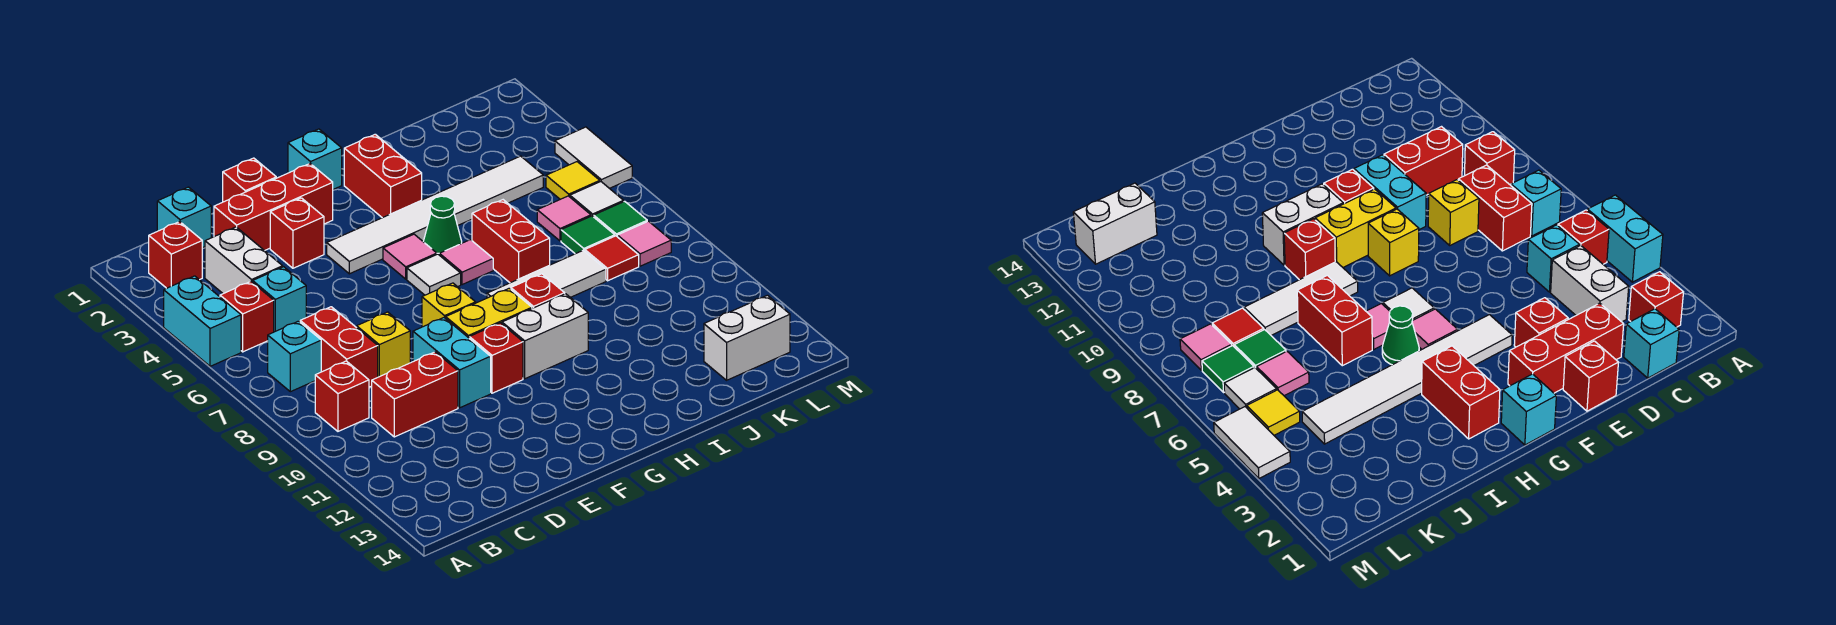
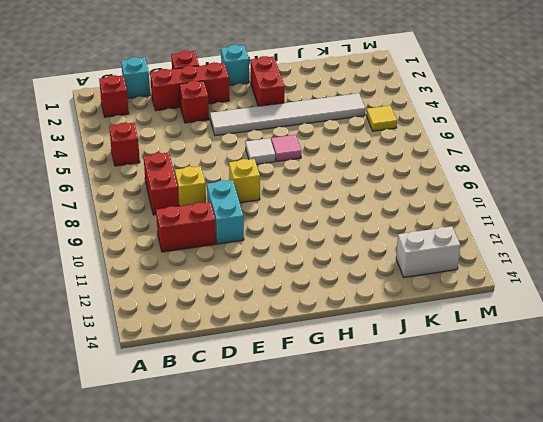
none -> cyan brick A4:A5 level 1
none -> cyan brick B7 level 1
none -> red brick B9 level 1
none -> white brick C3:C4 level 1

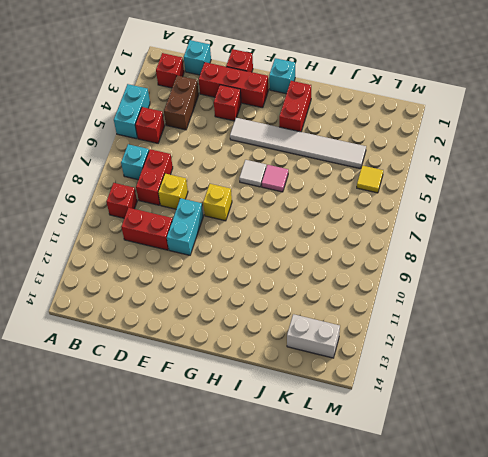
brown brick C3:C4 level 1 -> white brick C3:C4 level 1
none -> cyan brick C5 level 1
none -> yellow brick F9:G9 level 1
none -> red brick F10 level 1
none -> pink tile G5 level 1

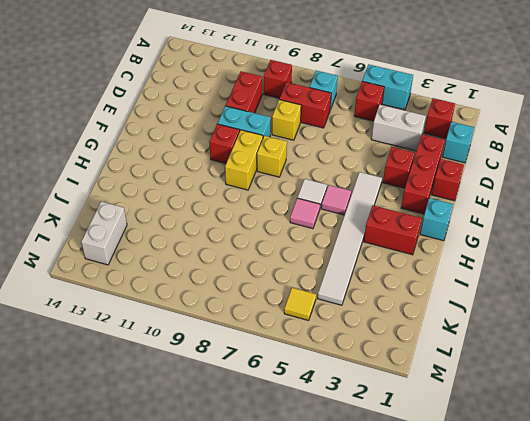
none -> cyan brick C5 level 1
none -> white brick G10:H10 level 1
none -> green cone H5 level 1
none -> white tile H8:J8 level 1

